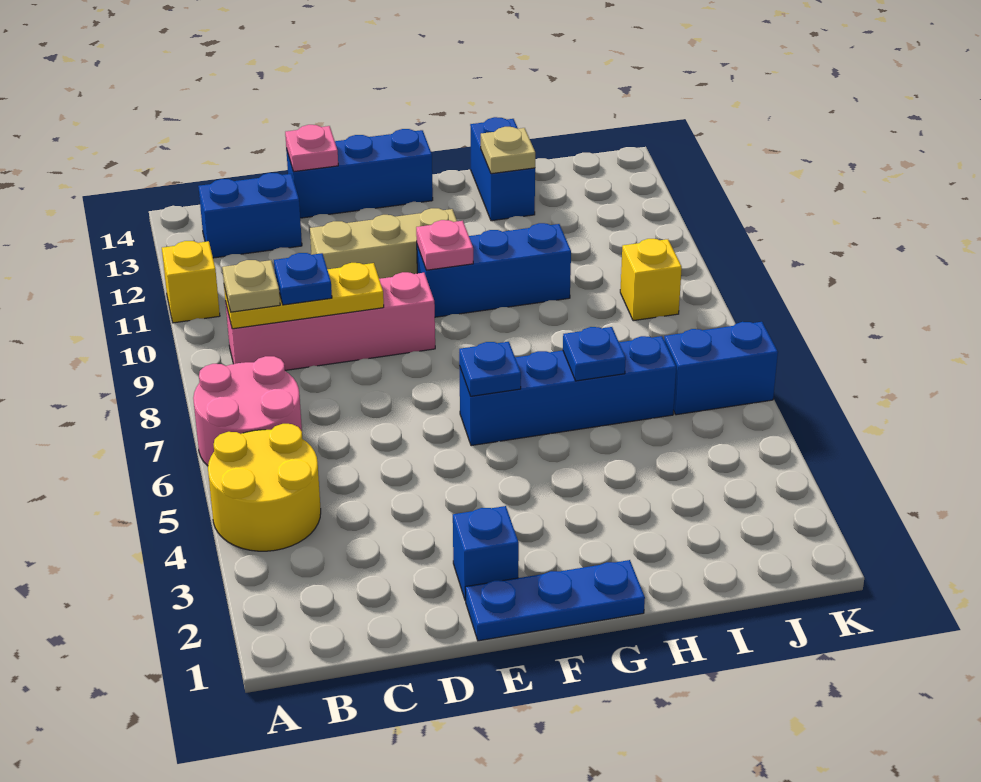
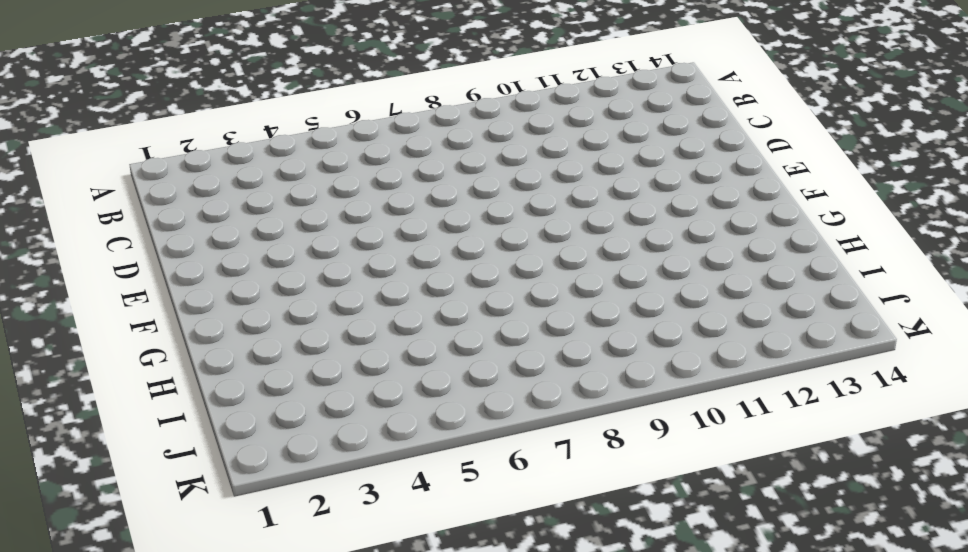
none -> yellow round brick A4:B5 level 1
none -> pink round brick A6:B7 level 1
none -> yellow brick A11 level 1

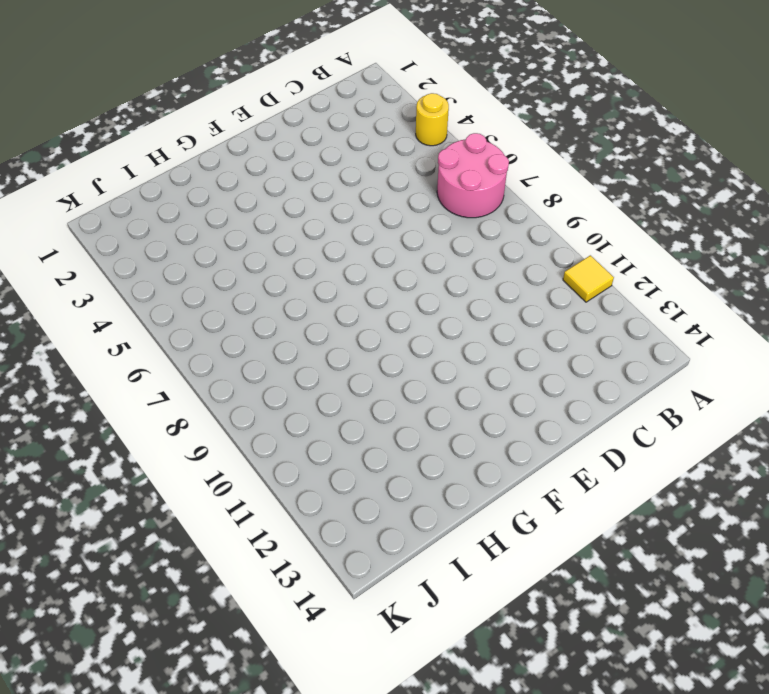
yellow round brick A4 level 1 -> yellow round brick A4:B5 level 1
yellow tile A11 level 1 -> yellow brick A11 level 1
none -> pink brick B9:E9 level 1
none -> blue brick B13:C13 level 1
none -> tan brick D11:F11 level 1

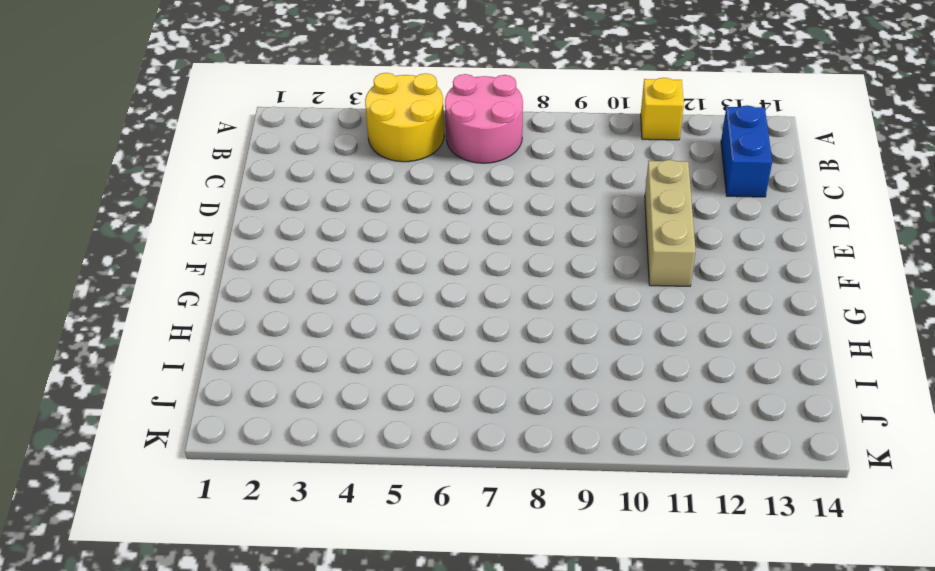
none -> pink brick B9:E9 level 1
none -> blue brick D14:F14 level 1
none -> blue plate E1:G1 level 1

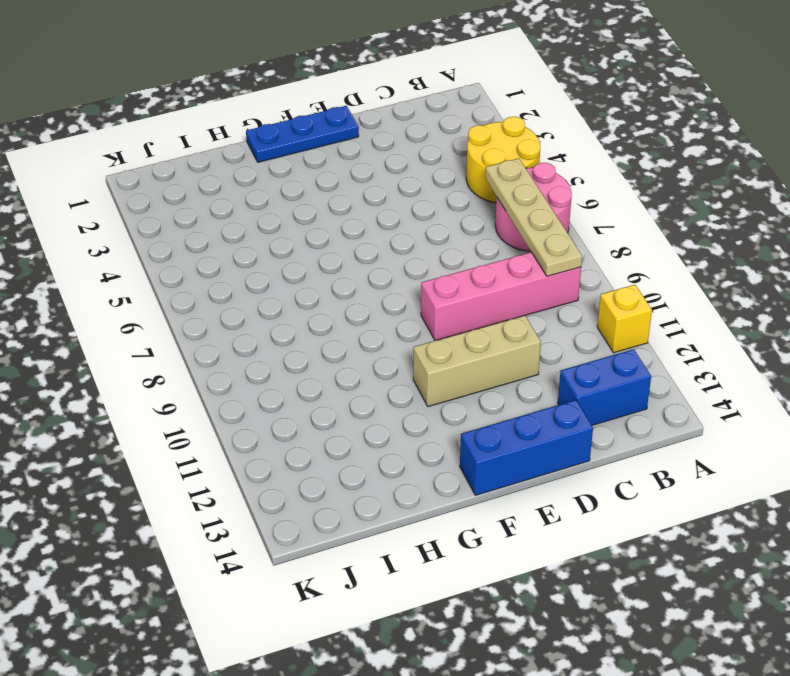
tan plate B6:B9 level 2 -> yellow plate B9:D9 level 2
none -> blue brick E2 level 1
none -> blue brick F6:I6 level 1
none -> blue brick F10:H10 level 1

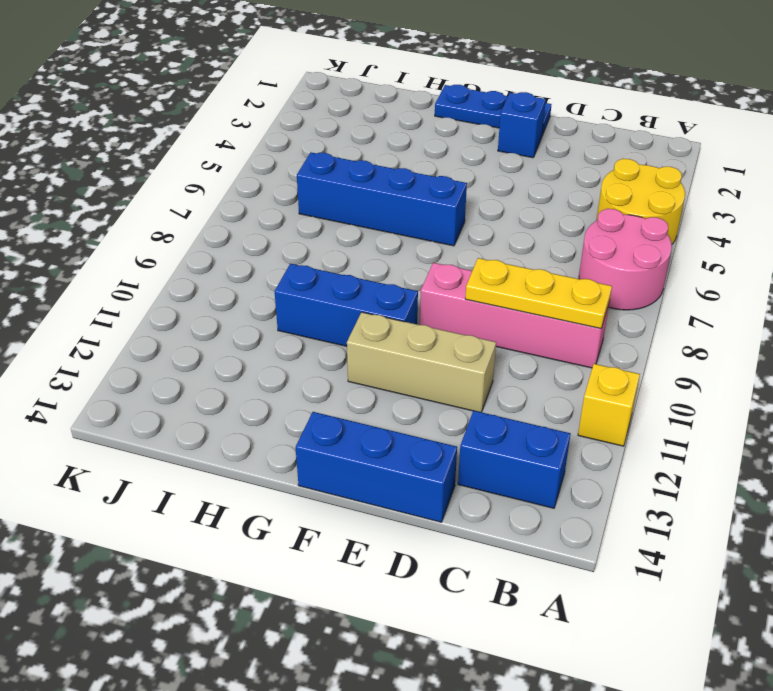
none -> blue brick H13:H14 level 1
none -> blue brick J6:K6 level 1
none -> yellow brick J9 level 1

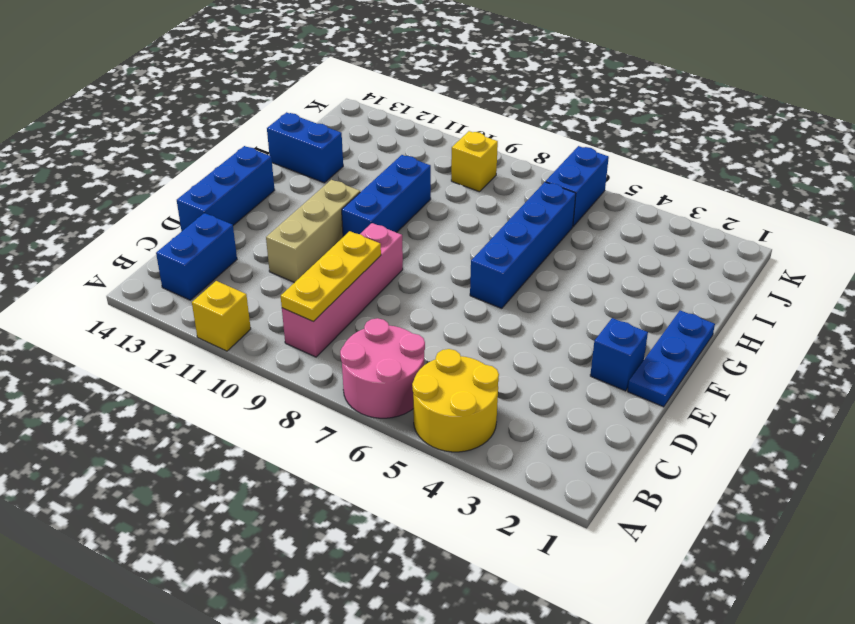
none -> pink plate D14 level 2
none -> blue plate F6 level 2
none -> pink plate F10 level 2

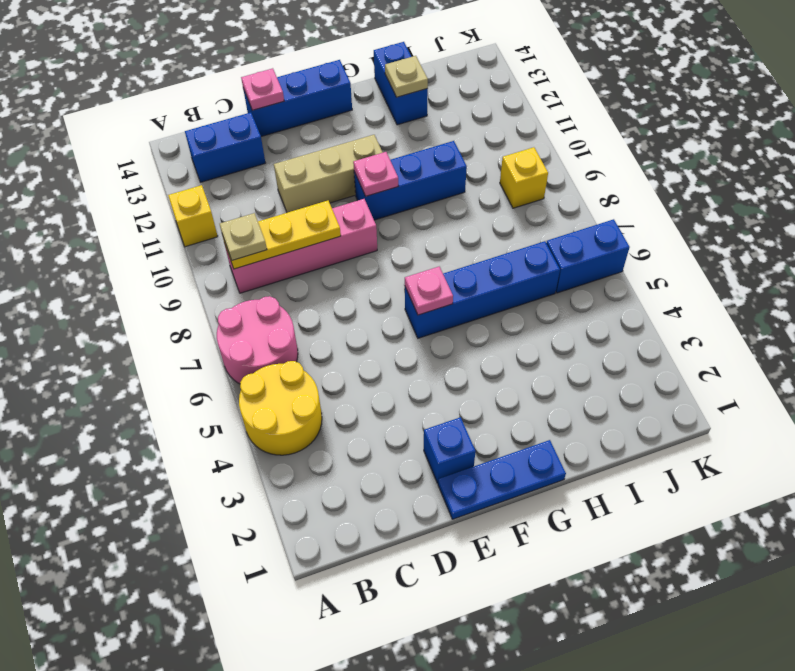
pink plate F6 level 2 -> blue plate F6 level 2
none -> blue plate H6 level 2
none -> blue plate C9 level 3

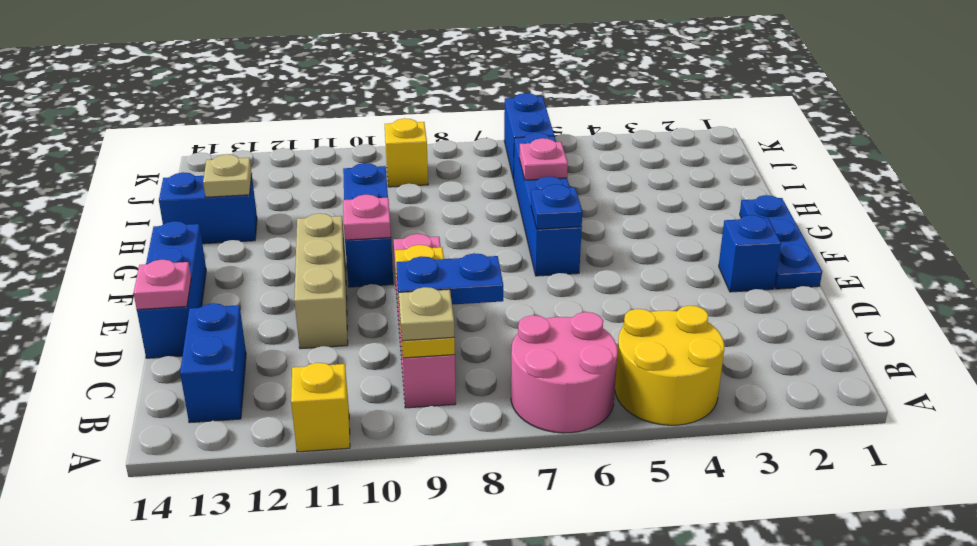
blue plate C8:C9 level 3 -> blue plate C9 level 3
pink plate H6 level 2 -> blue plate H6 level 2

